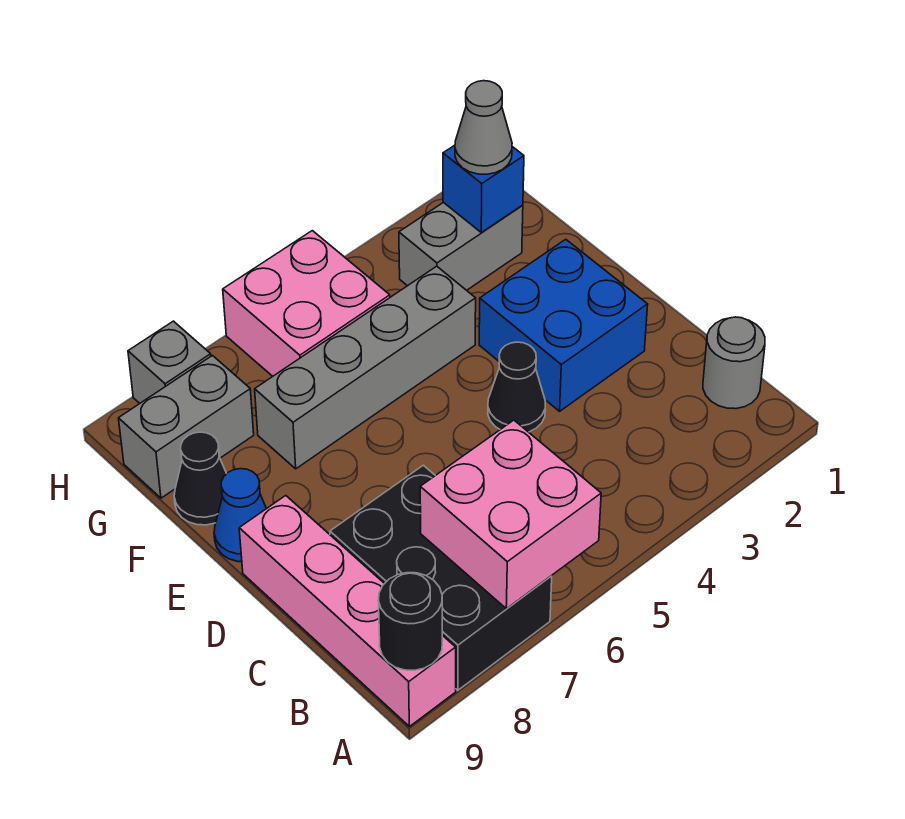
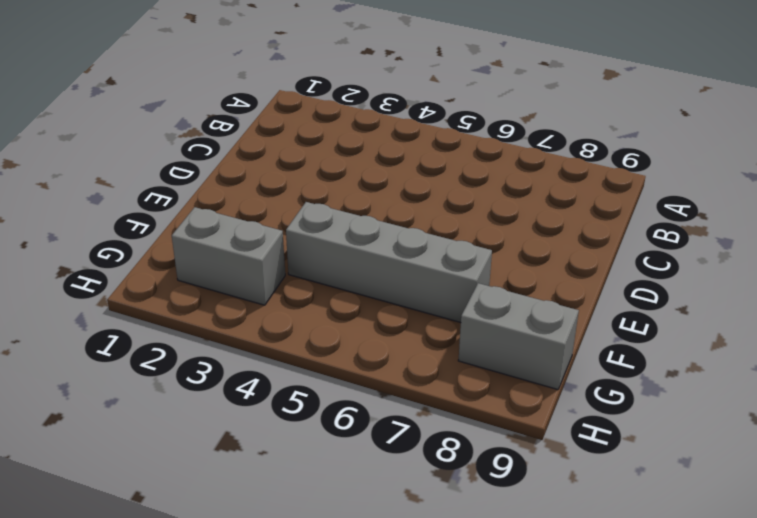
none -> black brick A7:C8 level 1
none -> pink brick A9:D9 level 1
none -> grey round brick B1 level 1

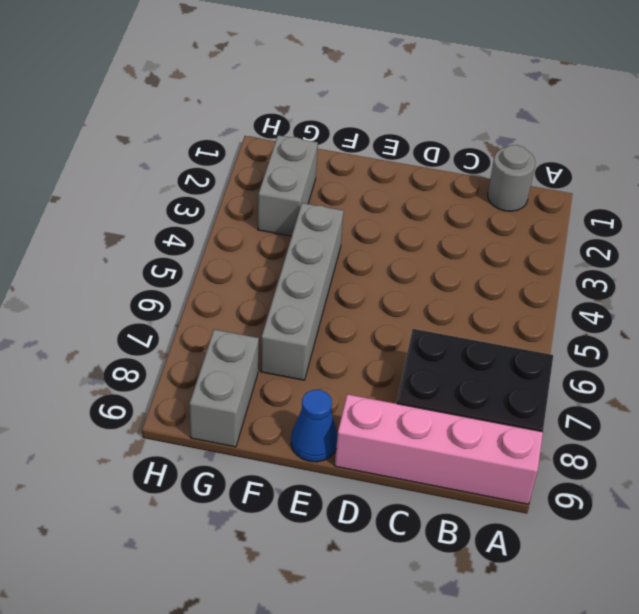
none -> blue brick D2:E3 level 1
none -> black cone D4 level 1
none -> black cone F9 level 1

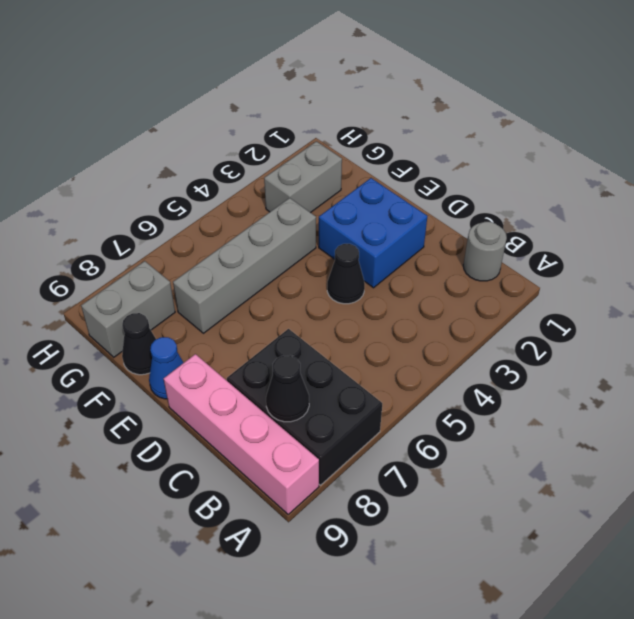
black cone B8 level 2 -> none
none -> pink brick G5:H6 level 1
none -> grey brick H8 level 1
none -> pink brick A6:B7 level 2

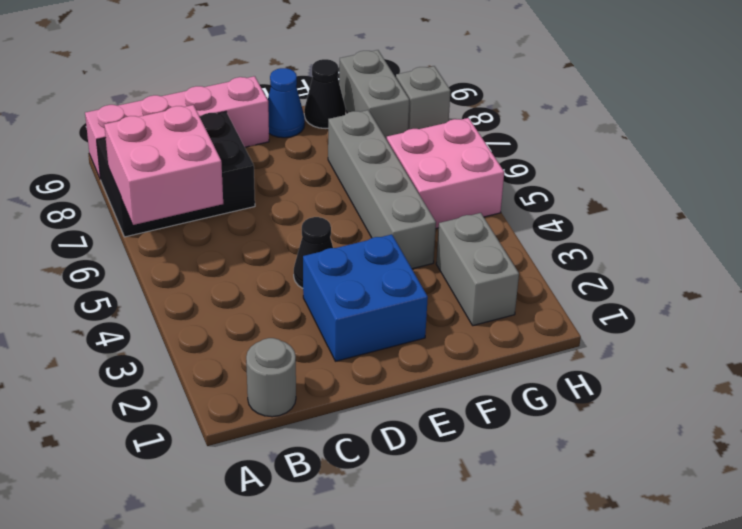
none -> black round brick A9 level 2
none -> blue brick G2 level 2
none -> grey cone G2 level 3

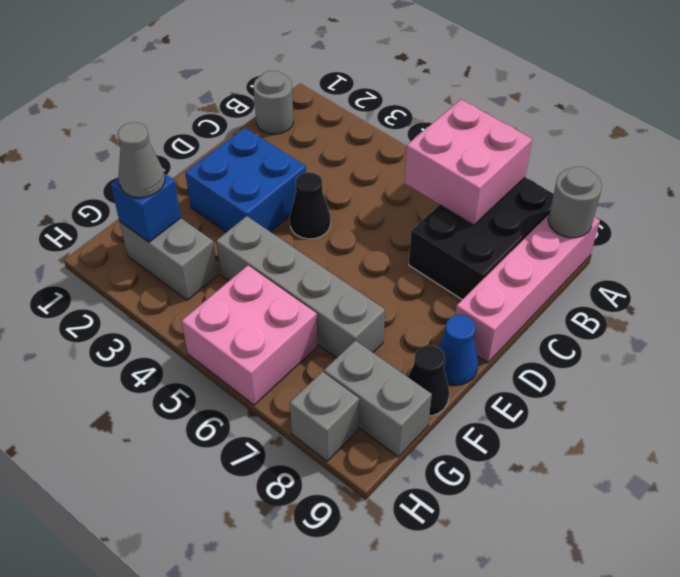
grey round brick A9 level 2 -> black round brick A9 level 2

